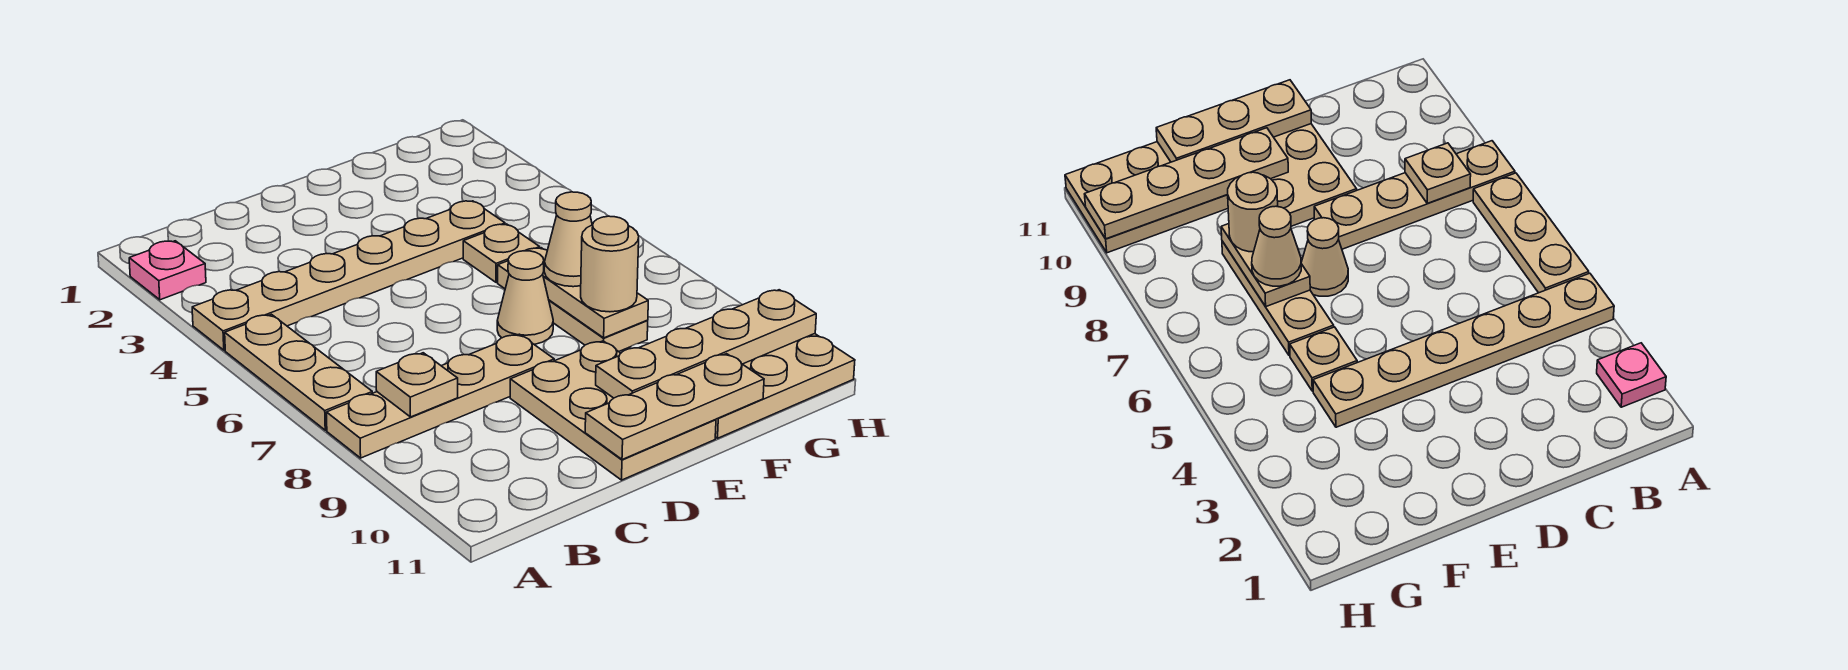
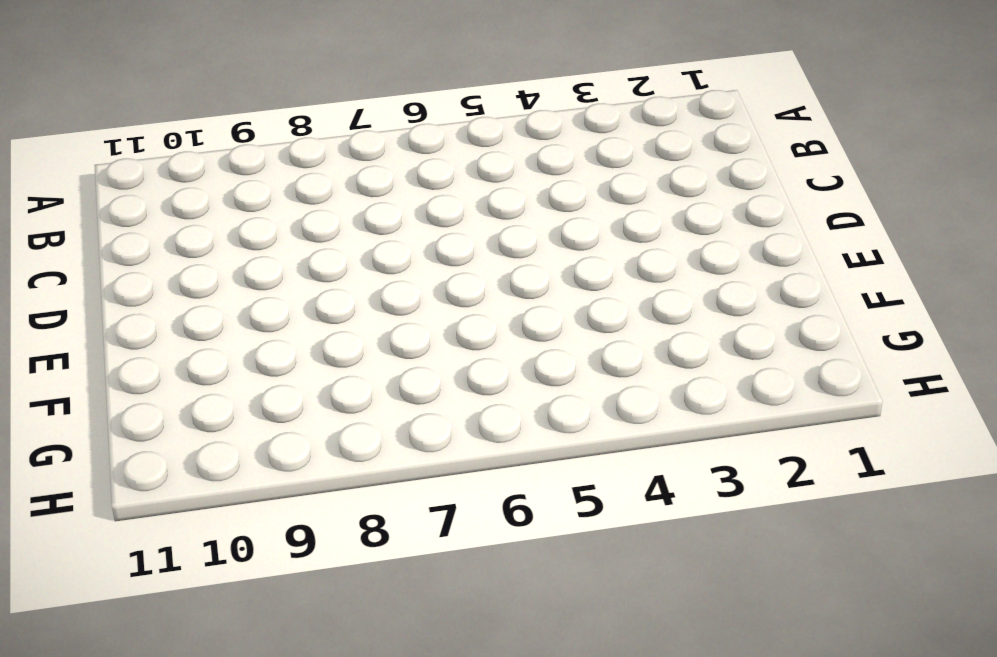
none -> pink plate A2 level 1
none -> tan plate A4:F4 level 1
none -> tan plate A5:A7 level 1

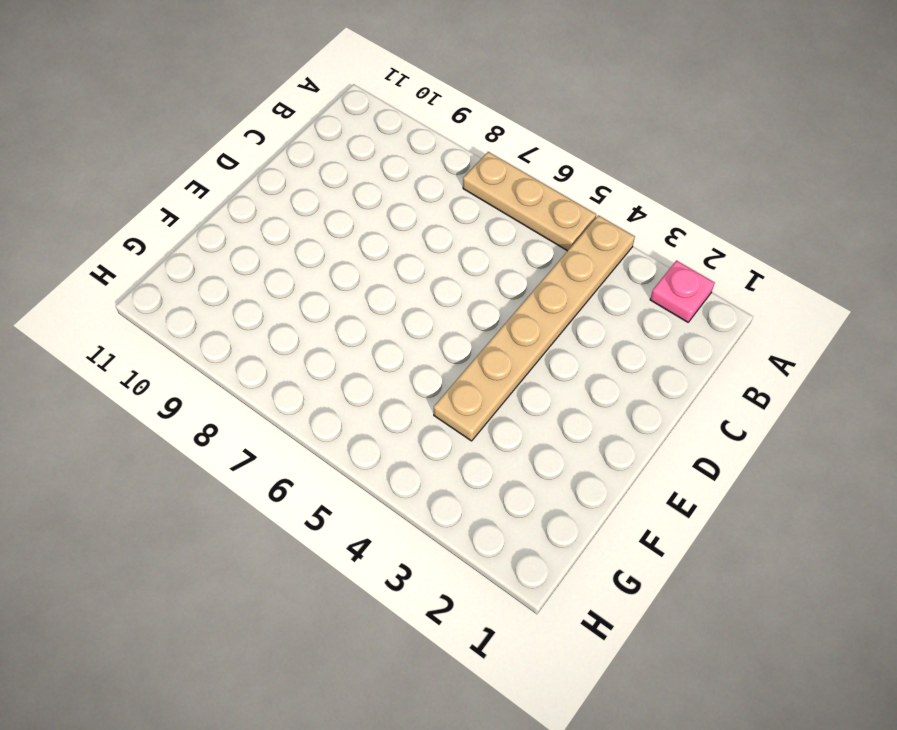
none -> tan plate A8:D8 level 1
none -> tan plate D9:E11 level 1
none -> tan cone E7 level 1

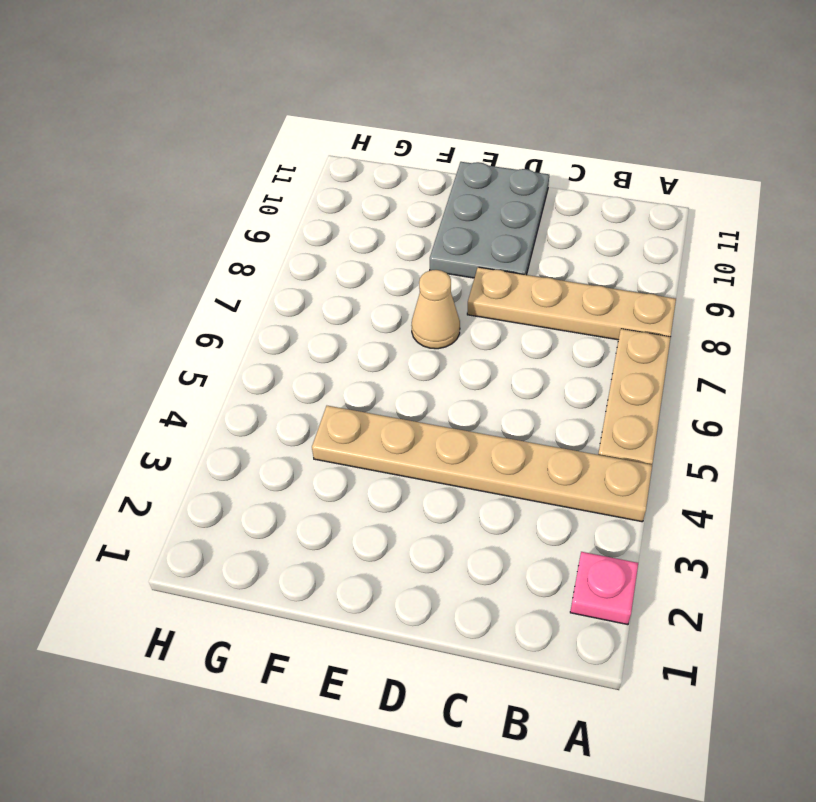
grey plate D9:E11 level 1 -> tan plate D9:E11 level 1
none -> tan plate F5 level 1
none -> tan plate F6:F8 level 1
none -> tan plate F10:H11 level 1

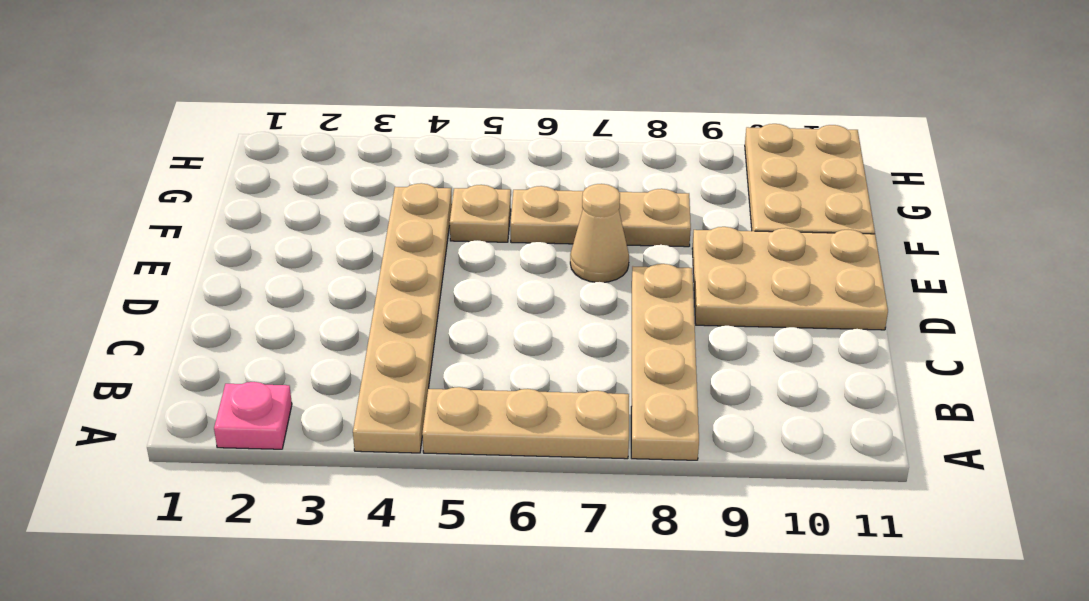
none -> tan plate B8 level 2
none -> tan plate D11:F11 level 2
none -> tan plate E10:H10 level 2

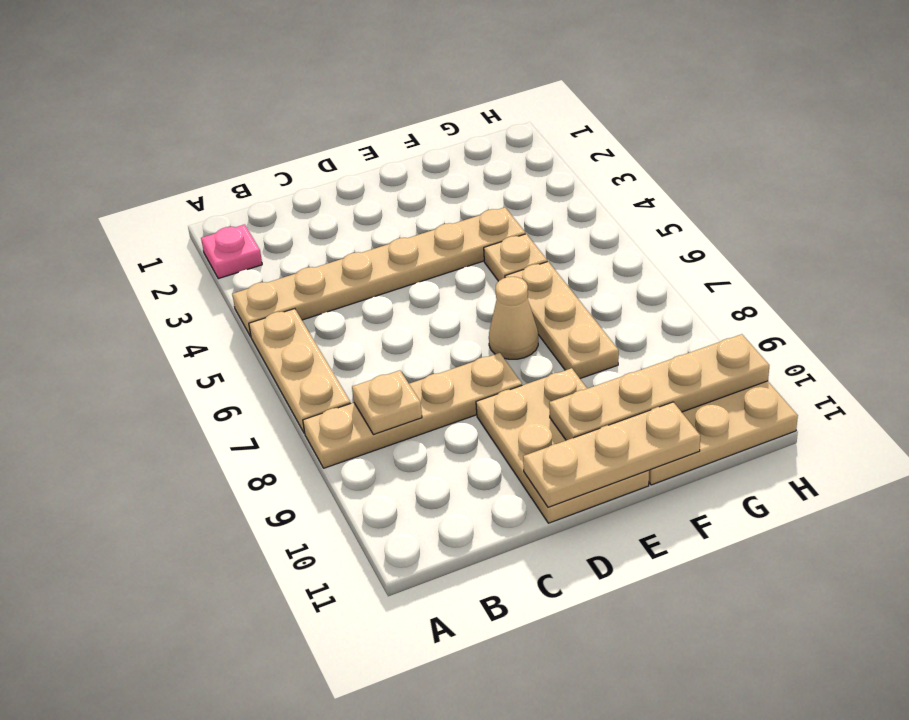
none -> tan plate F7:F8 level 2
none -> tan cone F7 level 3
none -> tan round brick F8 level 3

